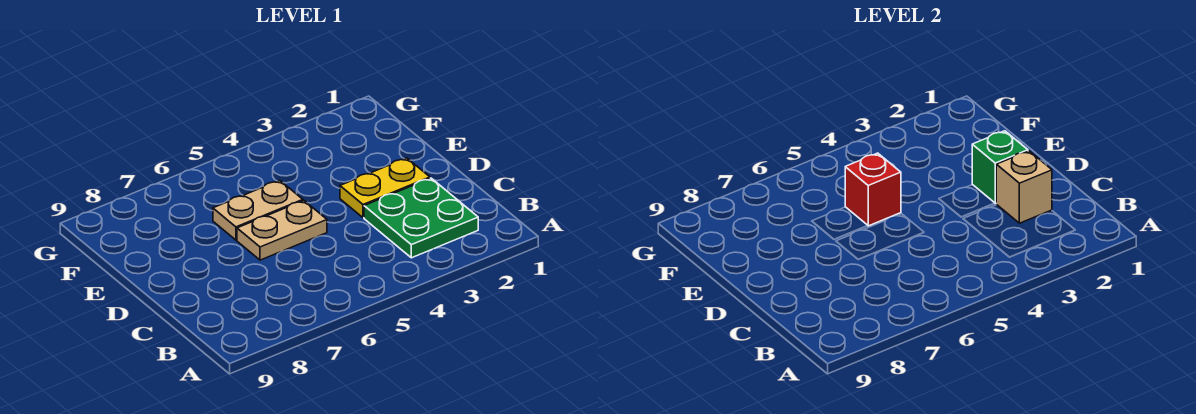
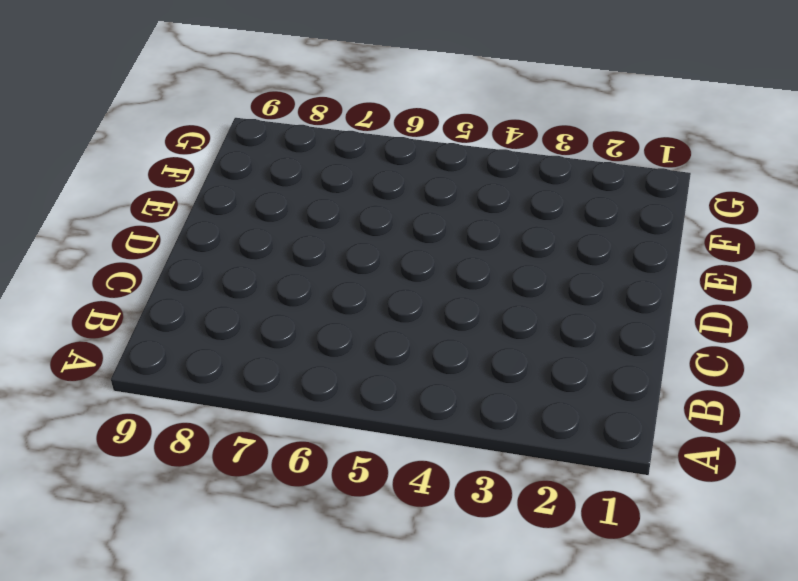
none -> green plate B2:C3 level 1
none -> yellow plate D2:D3 level 1

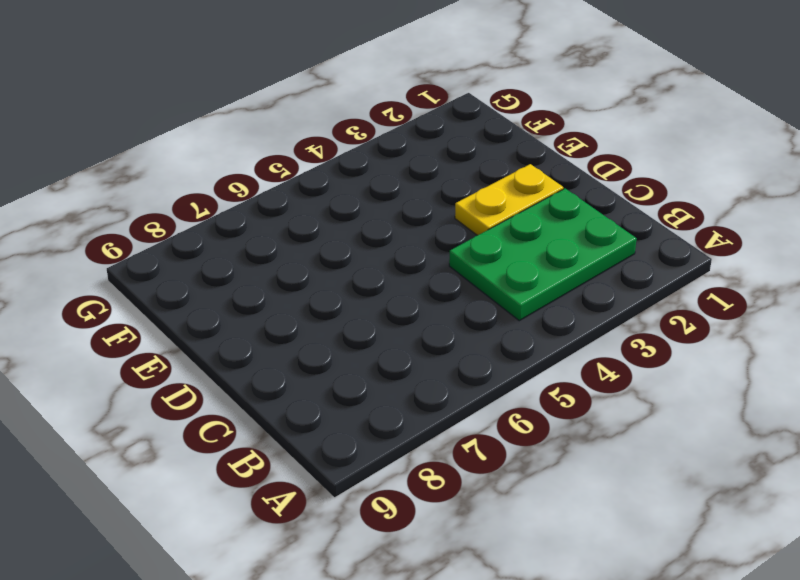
green plate B2:C4 level 1 -> green plate B2:C3 level 1
none -> tan plate D5:D6 level 1
none -> tan plate E5:E6 level 1

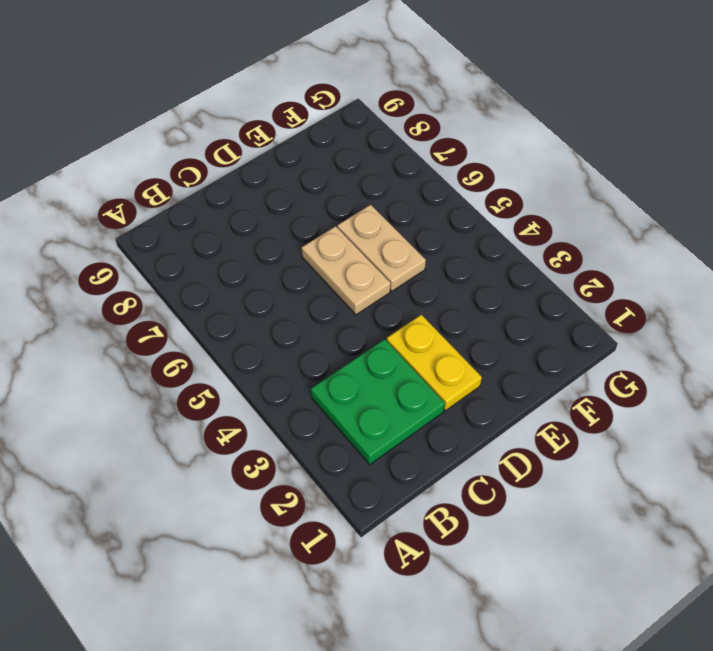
none -> tan brick C2 level 2
none -> green brick D2 level 2

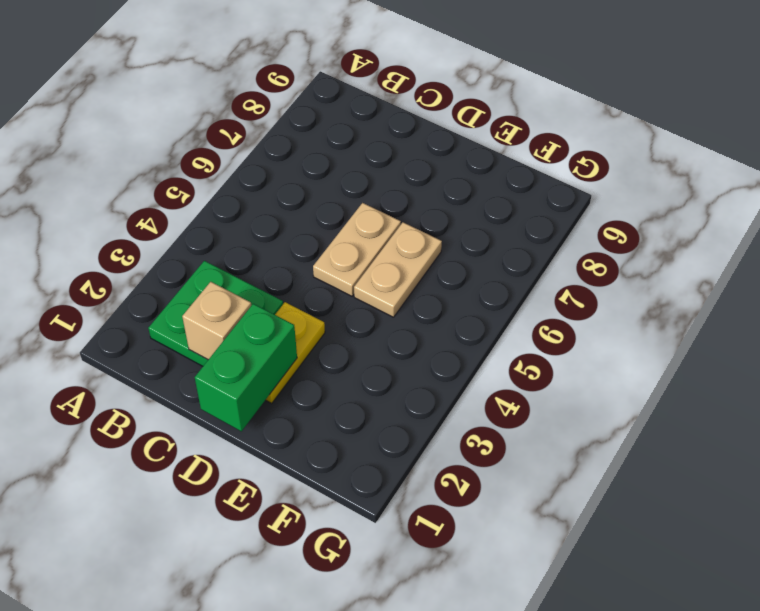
green brick D1:D2 level 2 -> green brick D2 level 2
none -> red brick E5 level 2

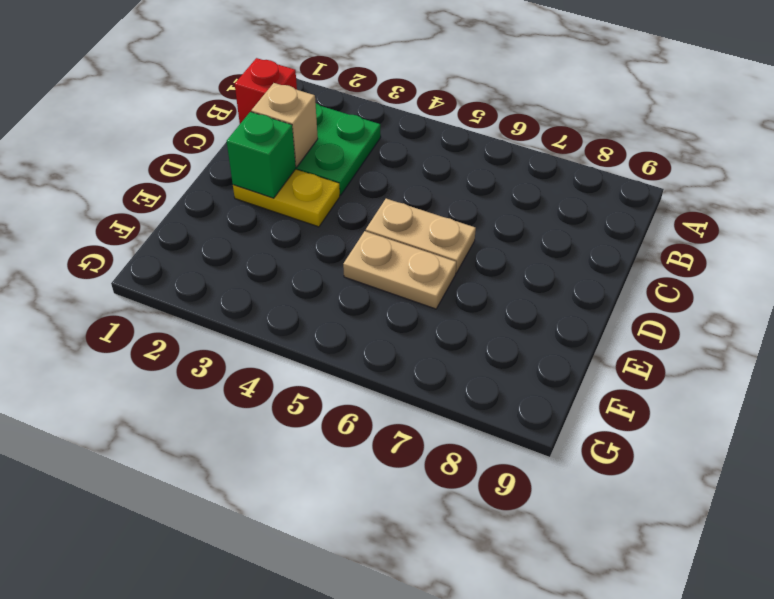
red brick B1 level 1 -> red brick E5 level 2

